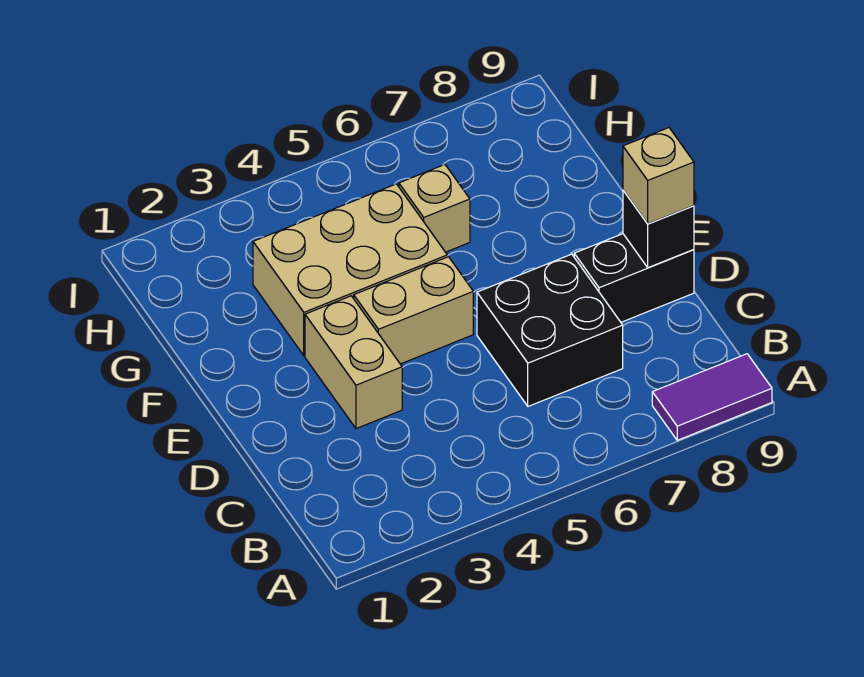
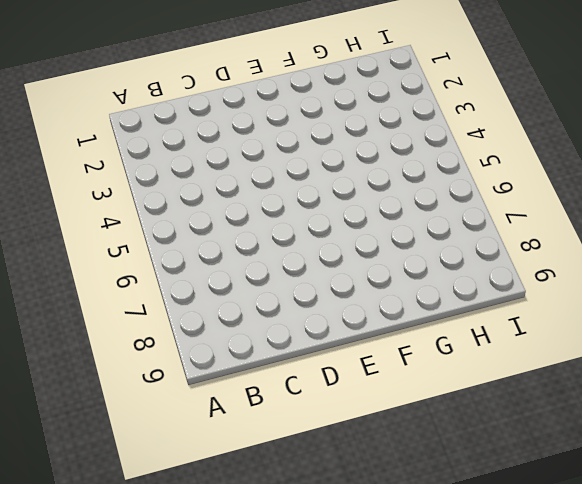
none -> purple tile A8:A9 level 1
none -> black brick C6:D7 level 1

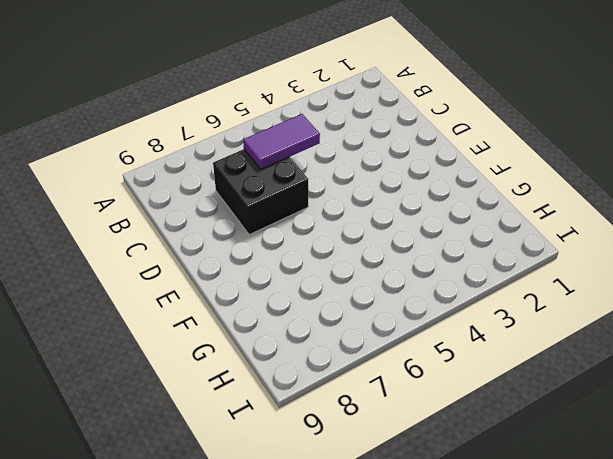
purple tile C5:C6 level 2 -> purple tile A8:A9 level 1
none -> tan brick D3:E3 level 1
none -> black brick D8:D9 level 1

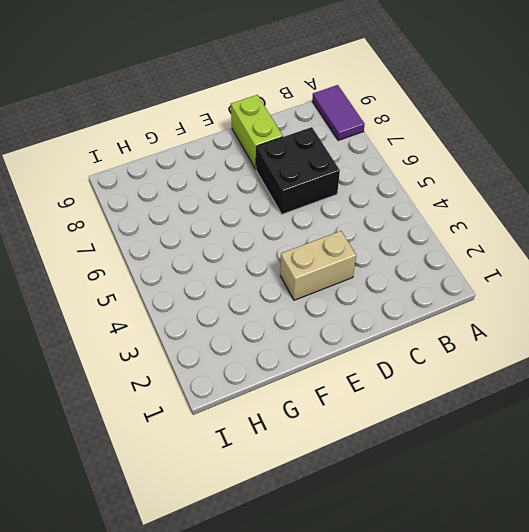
lime brick D8:D9 level 1 -> black brick D8:D9 level 1
none -> tan brick E4:E5 level 1
none -> tan brick F3:G5 level 1

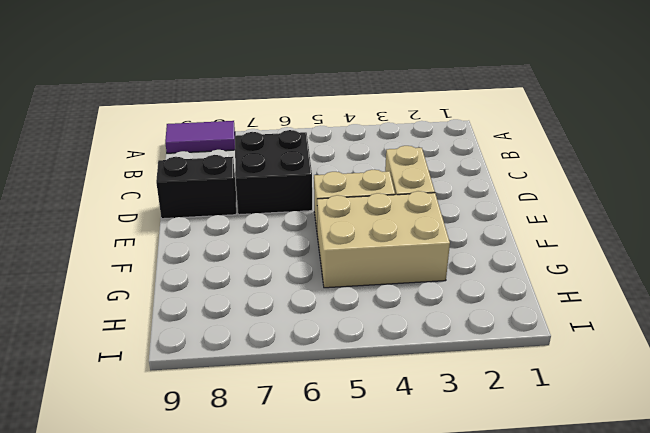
none -> tan brick G6 level 1
none -> black brick D9 level 2

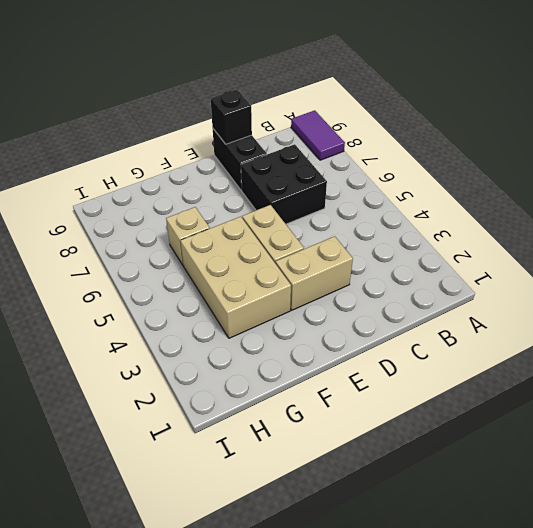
none -> tan brick D9 level 3

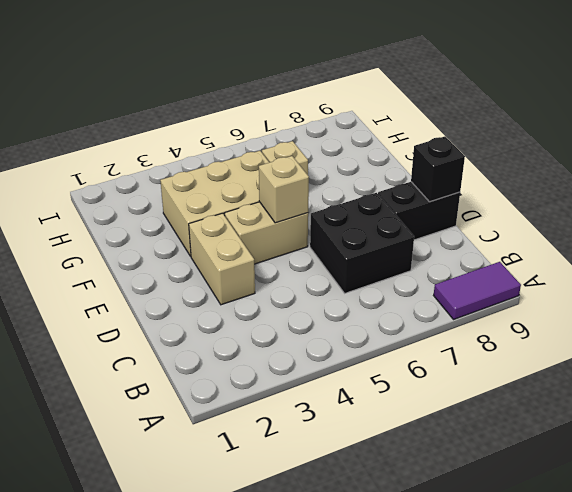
tan brick E5 level 2 -> tan brick D9 level 3

